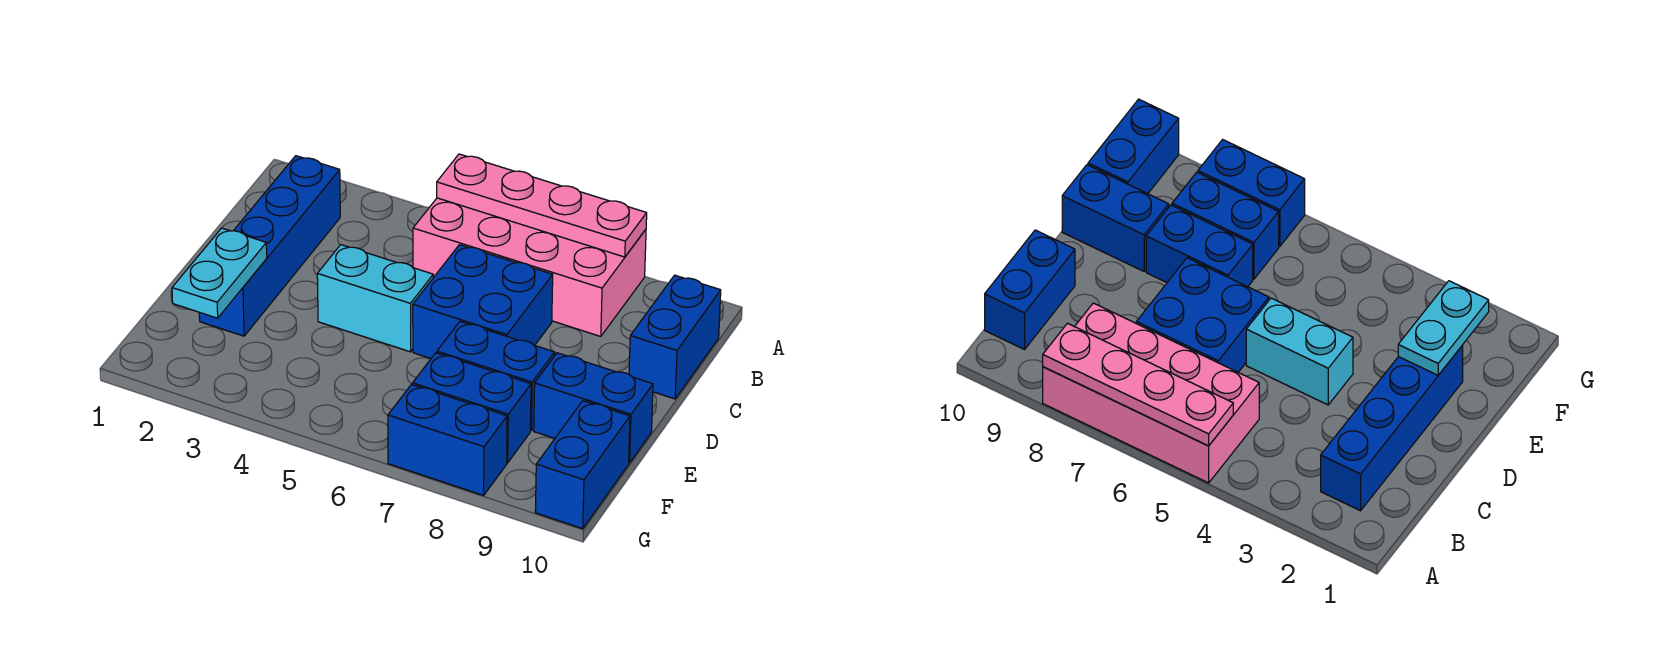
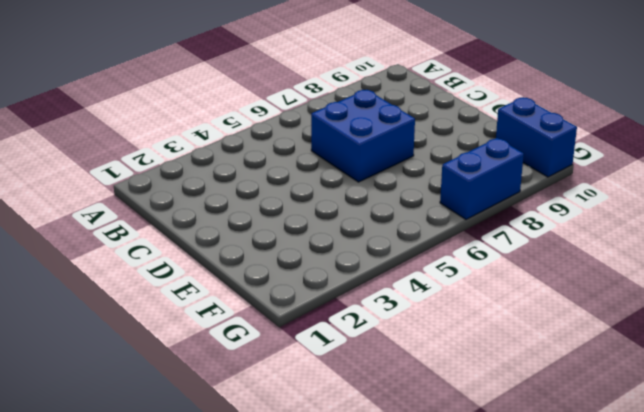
none -> pink brick A5:B8 level 1
none -> blue brick B2:E2 level 1
none -> blue brick B10:C10 level 1

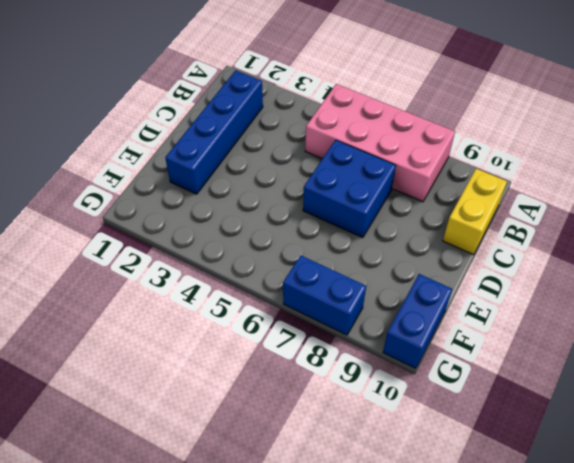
yellow brick B10:C10 level 1 -> blue brick B10:C10 level 1
none -> cyan brick D4:D5 level 1
none -> blue brick E7:E8 level 1
none -> blue brick E9:E10 level 1

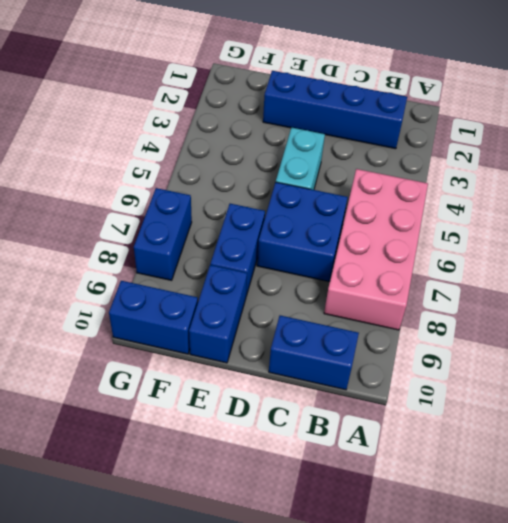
none -> blue brick F7:F8 level 1
none -> pink plate A5:A8 level 2
none -> cyan plate E2:F2 level 2

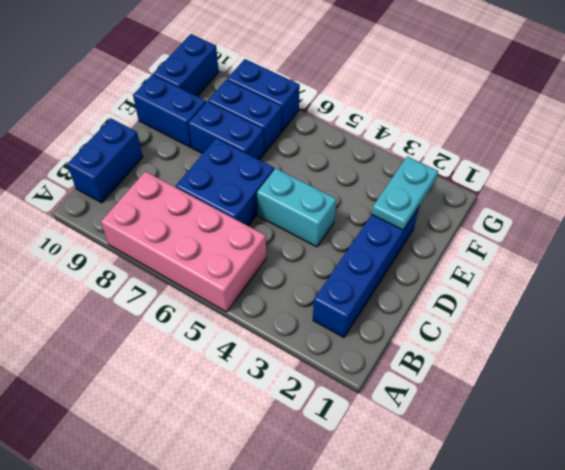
none -> pink plate A5:A8 level 2

